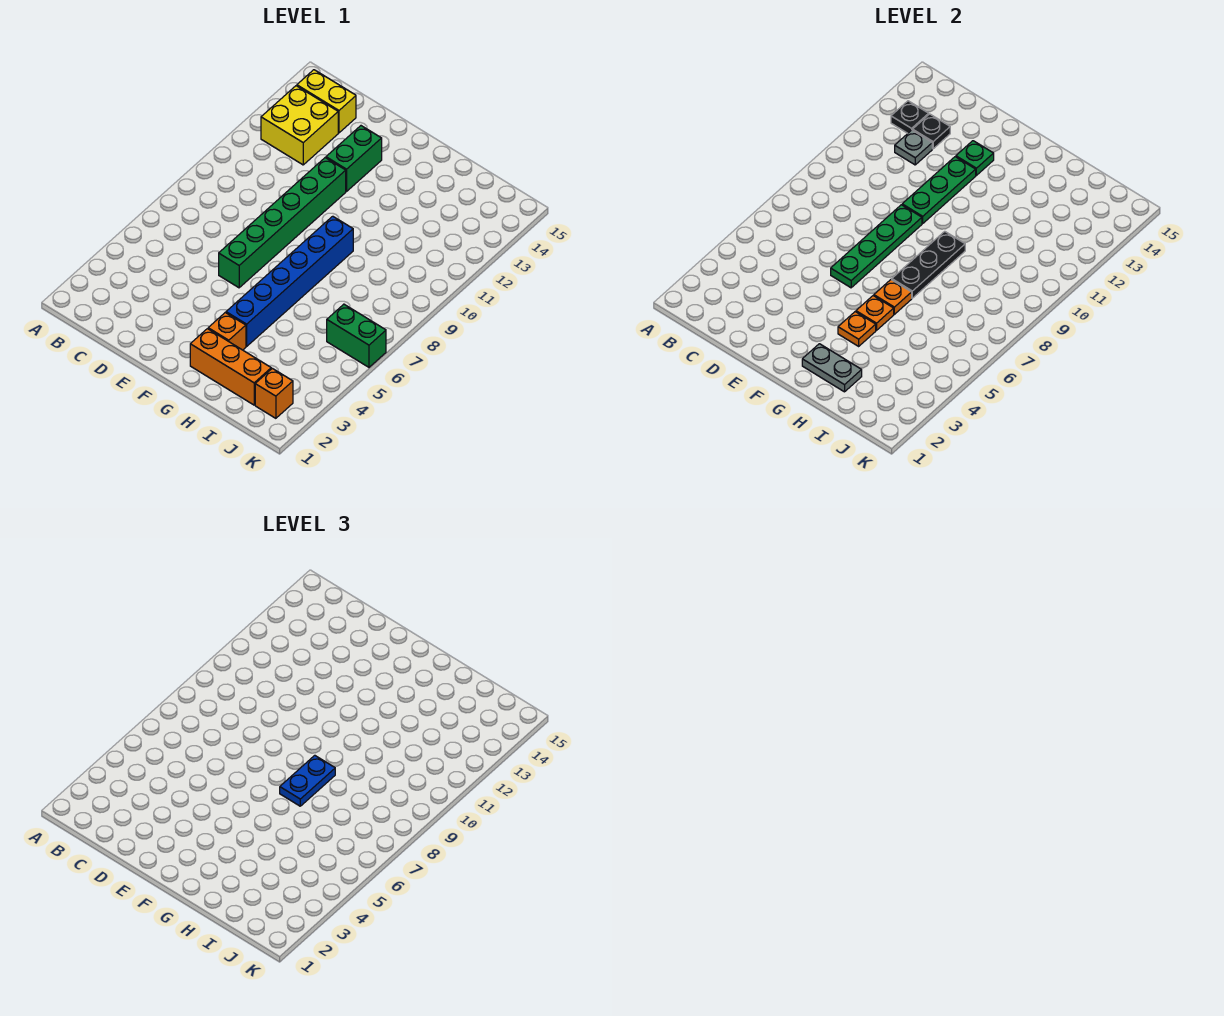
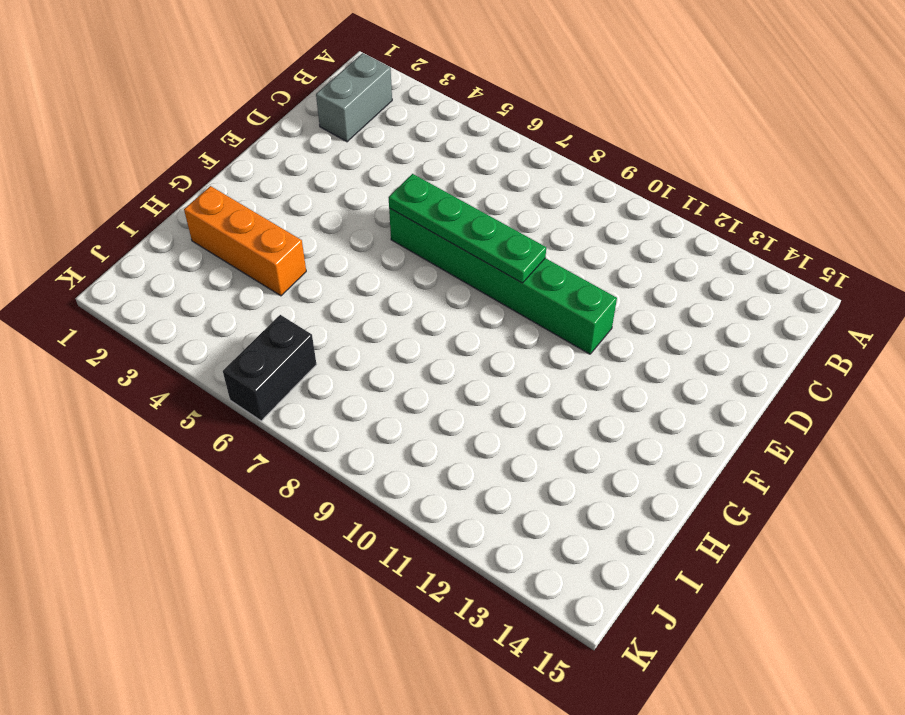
grey brick B2:C2 level 1 -> none
orange brick H2:H4 level 1 -> orange brick G2:I2 level 1
black brick J6:K6 level 1 -> green brick J6:K6 level 1
none -> yellow brick B12:C13 level 1
none -> yellow brick B14:C14 level 1
none -> green brick E12:E13 level 1

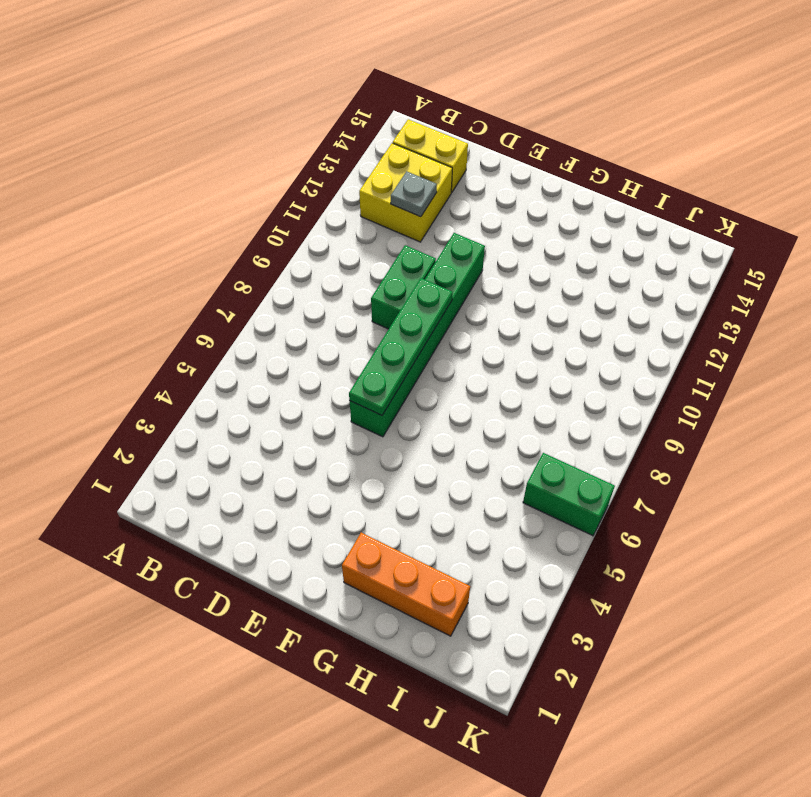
green brick D9:D10 level 1 -> green brick E12:E13 level 1
none -> orange brick G3 level 1
none -> blue brick G4:G9 level 1
none -> orange brick J2 level 1

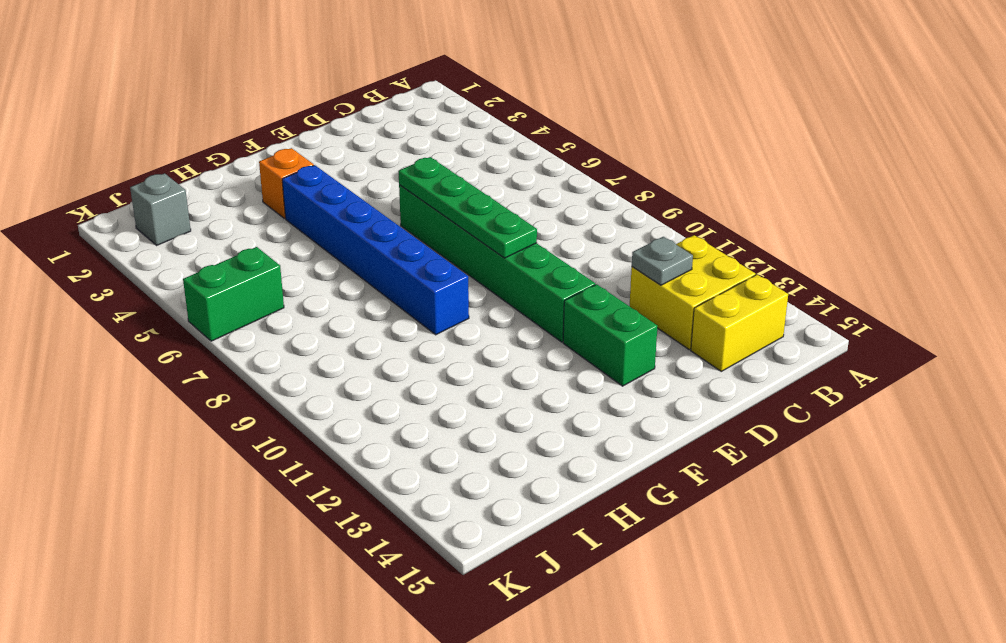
grey brick J2 level 1 -> orange brick J2 level 1
none -> orange brick G2:I2 level 1
none -> black plate B13 level 2
none -> black plate C13 level 2

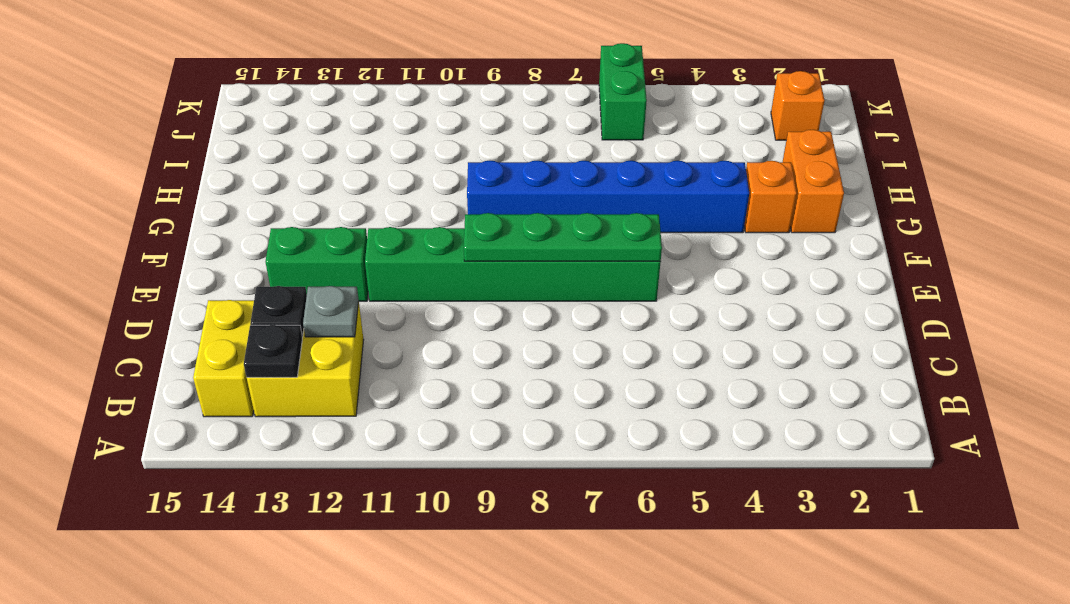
orange brick G2:H2 level 1 -> orange brick G2:I2 level 1
none -> green plate E10:E12 level 2
none -> green plate E13 level 2
none -> grey plate G2:H2 level 2

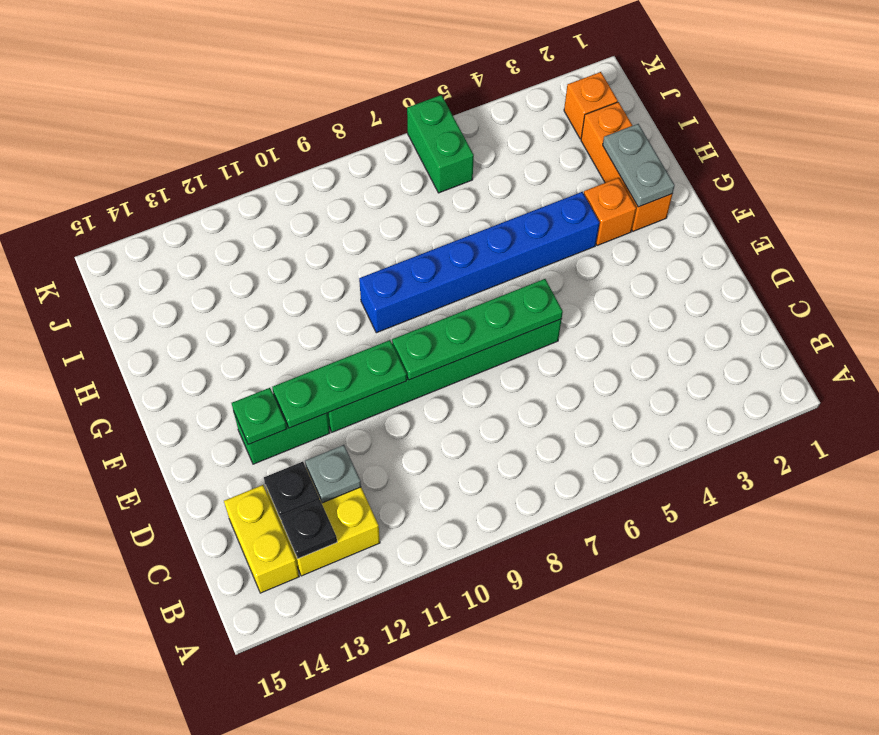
none -> orange plate G4 level 2
none -> orange plate G5 level 2
none -> orange plate G6 level 2

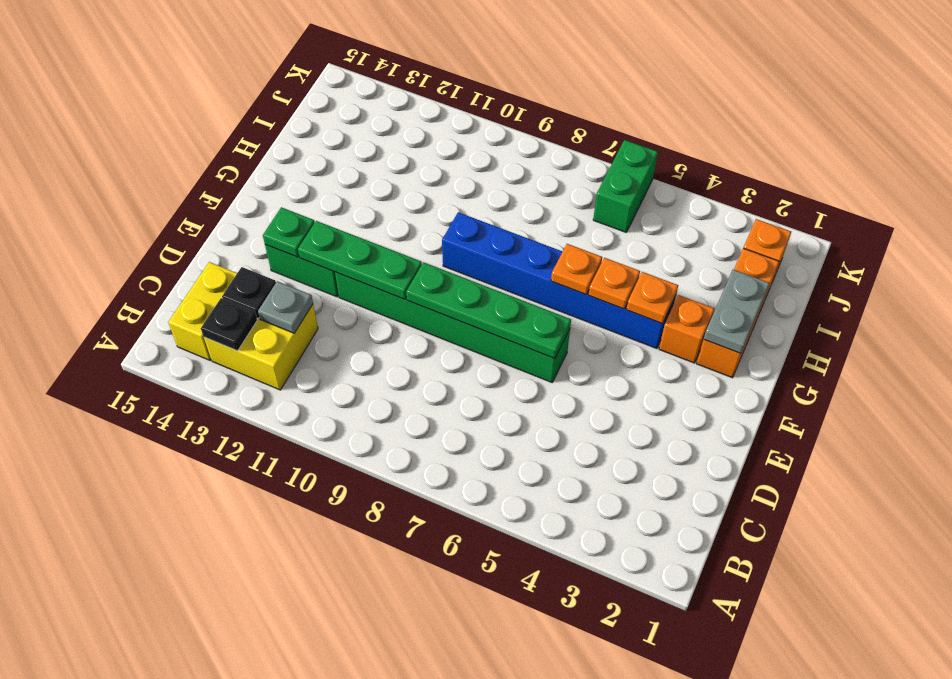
none -> black plate G7:G9 level 2
none -> blue plate G7:G8 level 3

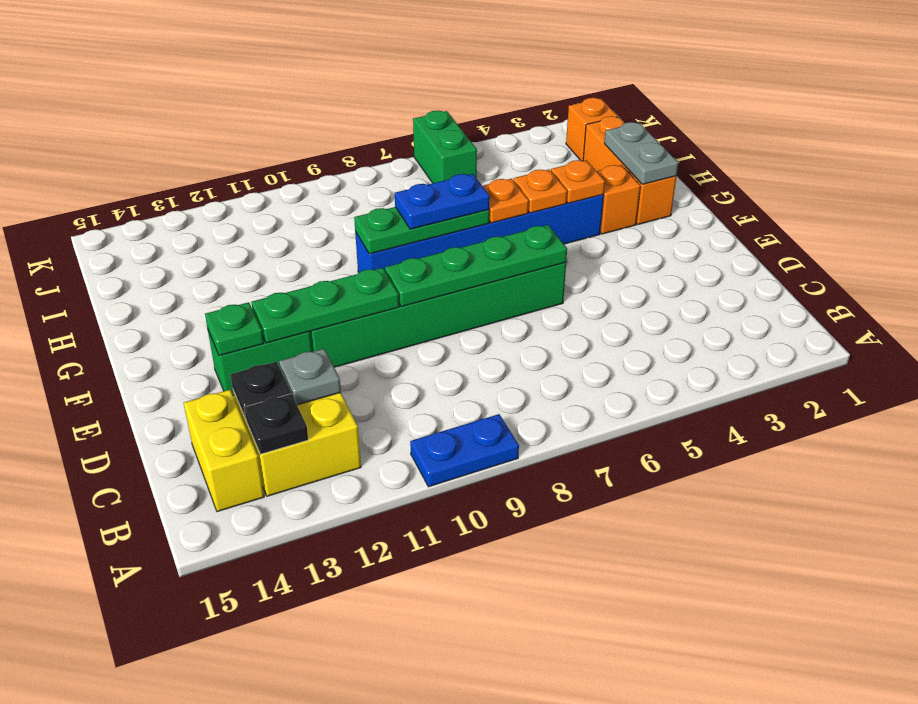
blue plate A9:A10 level 1 -> none
green plate G7:G9 level 2 -> black plate G7:G9 level 2

